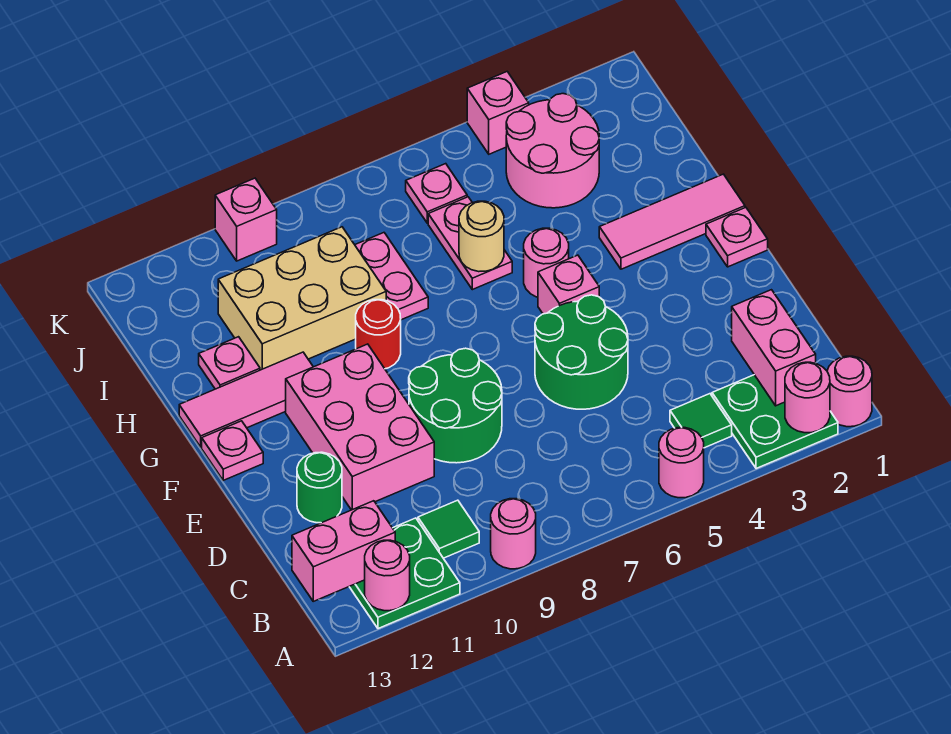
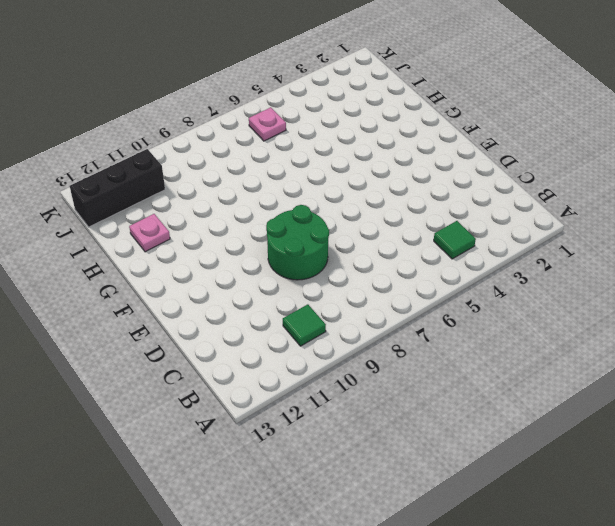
black brick J11:J13 level 1 -> none
none -> pink round brick A1 level 1
none -> green plate A2:B3 level 1
none -> pink round brick A5 level 1
none -> pink round brick A9 level 1

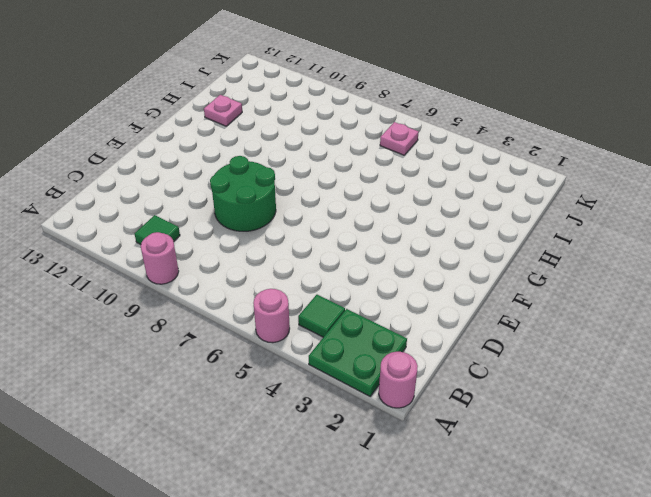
none -> green plate A11:B12 level 1
none -> green round brick D5:E6 level 1
none -> pink brick D10:F11 level 1
none -> green round brick D12 level 1

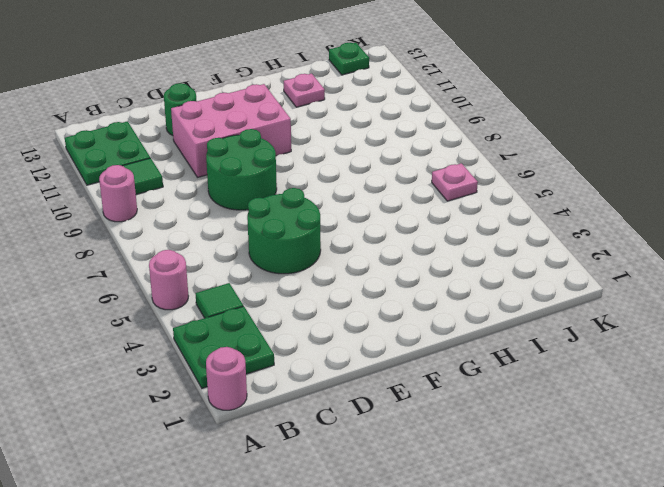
green plate J13 level 1 -> none
none -> pink plate F1 level 1
none -> pink brick F5 level 1
none -> pink plate F13 level 1
none -> pink tile G1:G3 level 1

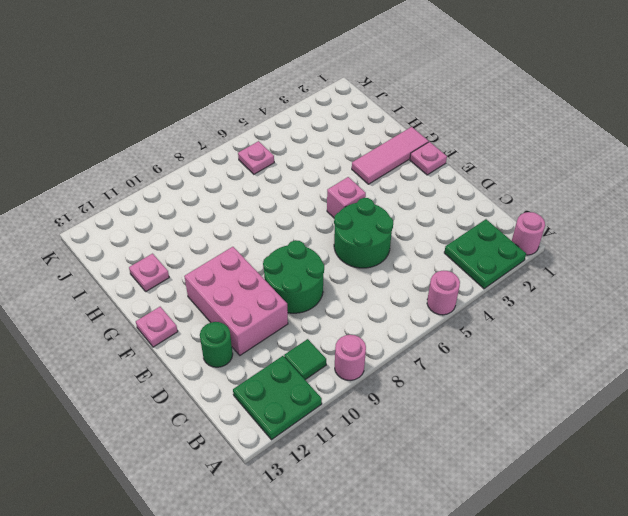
none -> green tile B4 level 1
none -> pink round brick G5 level 1
none -> red round brick G9 level 1
none -> pink tile G11:G13 level 1

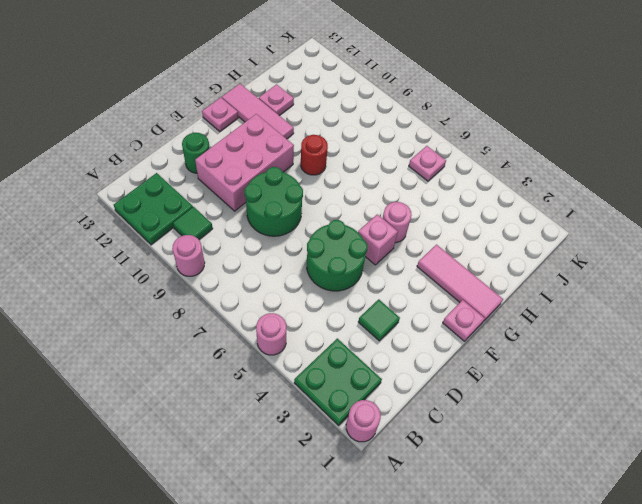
green tile D3 level 1 -> green tile B4 level 1
none -> pink plate H6:I6 level 1
none -> pink plate H8:I8 level 1
none -> tan brick H9:I11 level 1
none -> pink round brick I3:J4 level 1

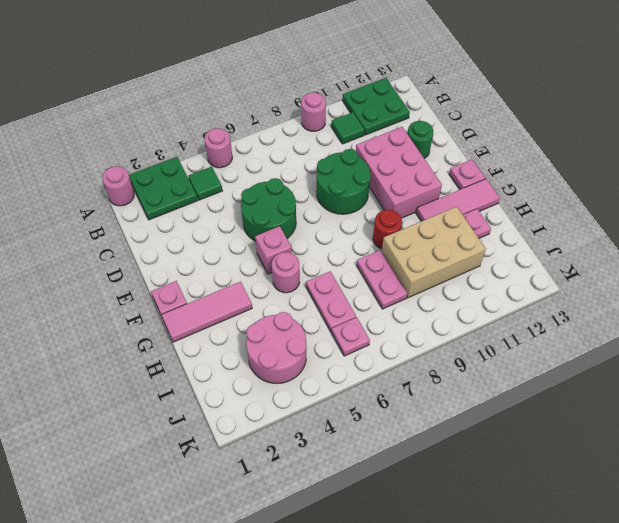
none -> pink brick K4 level 1
none -> pink brick K10 level 1
none -> pink round brick A2 level 2
none -> pink round brick A12 level 2

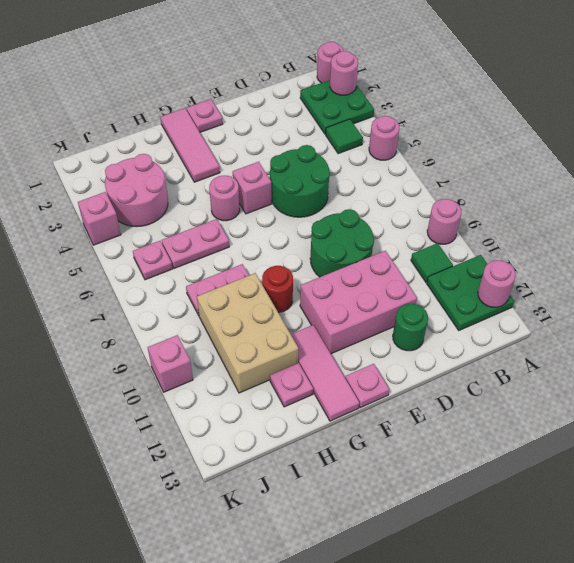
none -> pink brick B2:C2 level 2
none -> pink brick B12:B13 level 2
none -> tan round brick H6 level 2

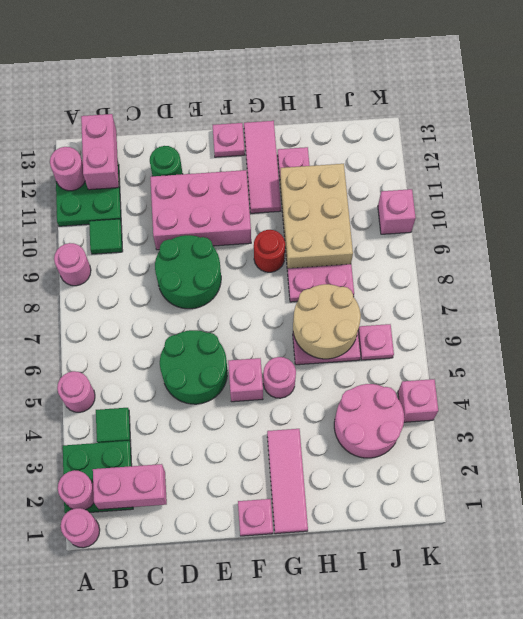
tan round brick H6:I7 level 2 -> tan round brick H6 level 2

